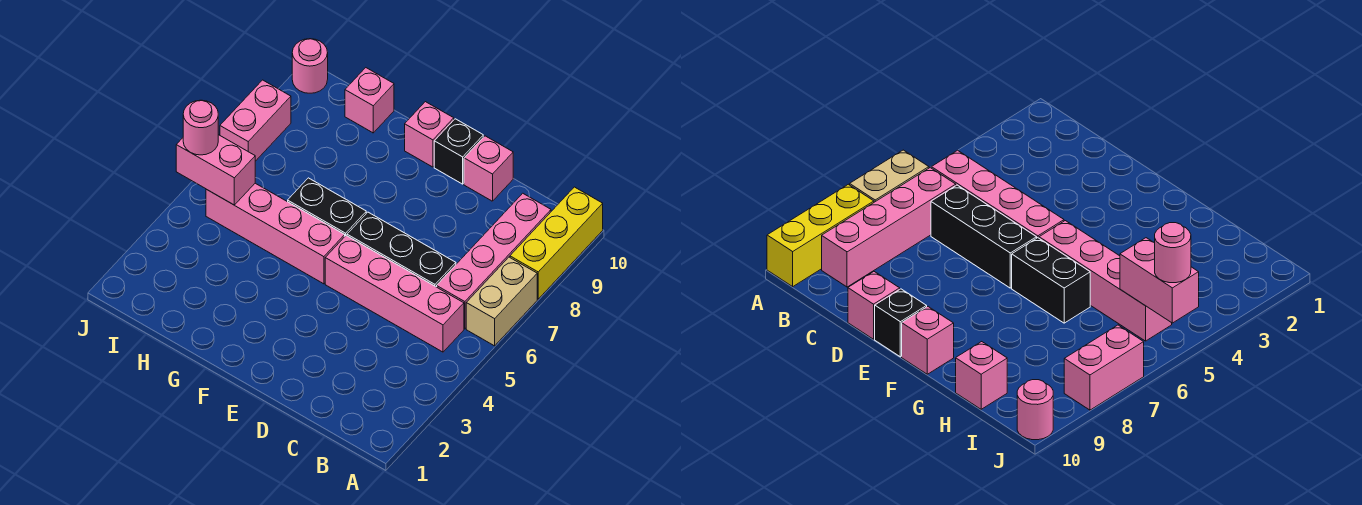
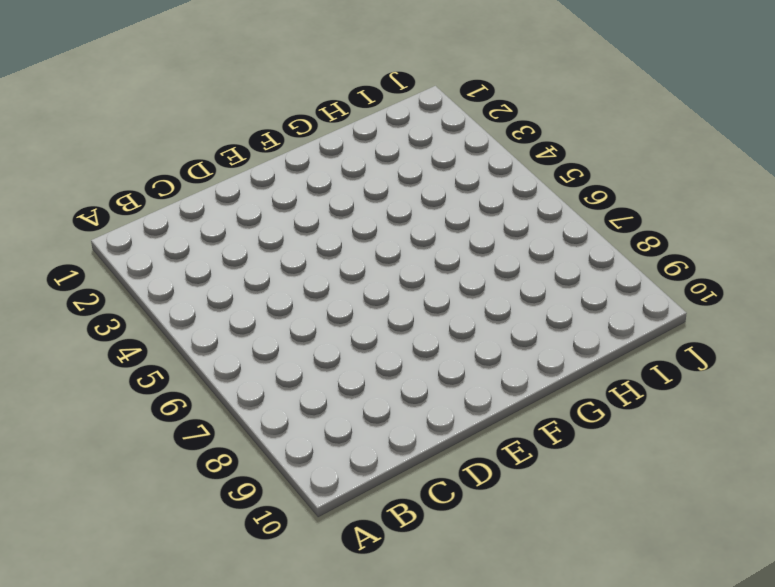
none -> tan brick A6:A7 level 1
none -> yellow brick A8:A10 level 1
none -> pink brick B5:E5 level 1

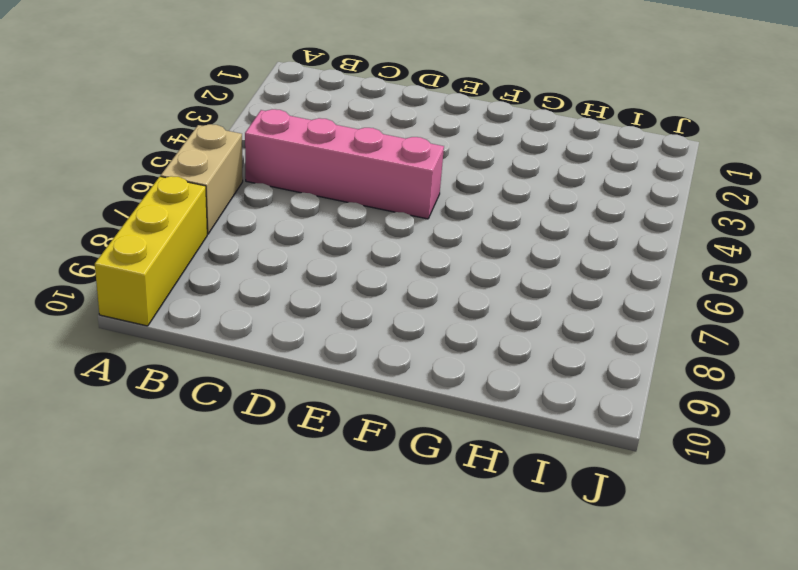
none -> pink brick B6:B9 level 1
none -> black brick C6:E6 level 1
none -> pink brick D10 level 1

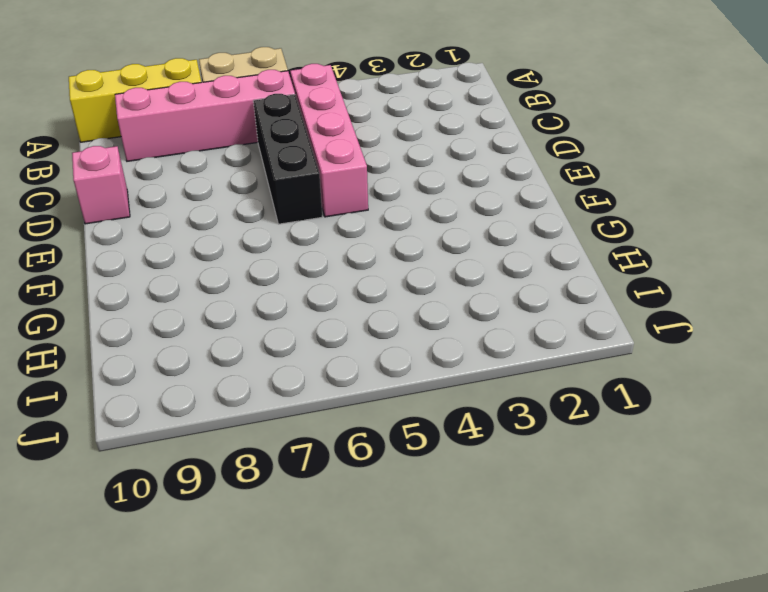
none -> black brick E10 level 1
none -> pink brick F5:I5 level 1
none -> black brick F6:G6 level 1

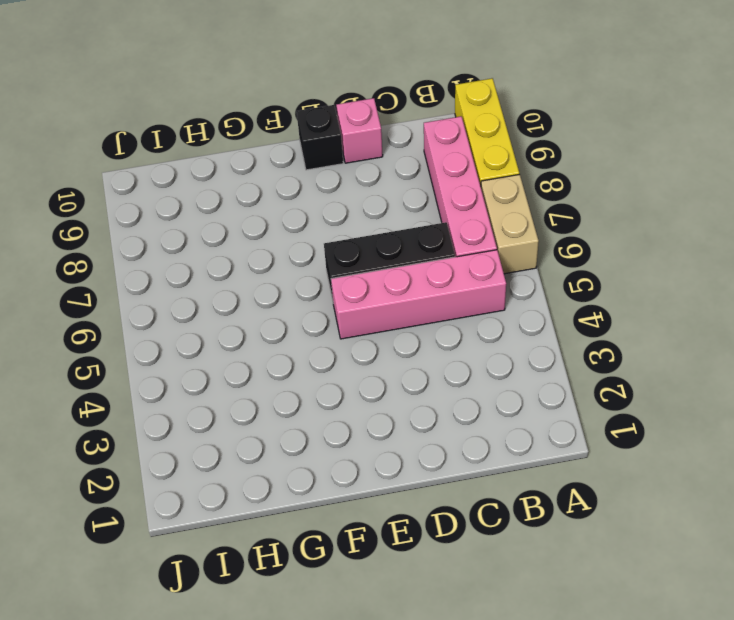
none -> pink brick F5:I5 level 1
none -> black brick F6:G6 level 1
none -> pink brick F10 level 1

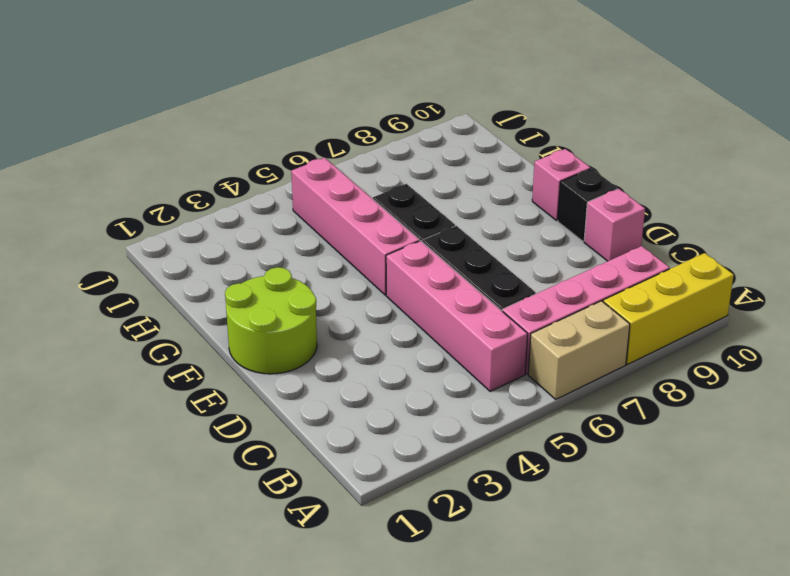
lime round brick E1:F2 level 1 -> none
none -> pink brick H10 level 1
none -> pink brick J7:J8 level 1
none -> pink round brick J10 level 1

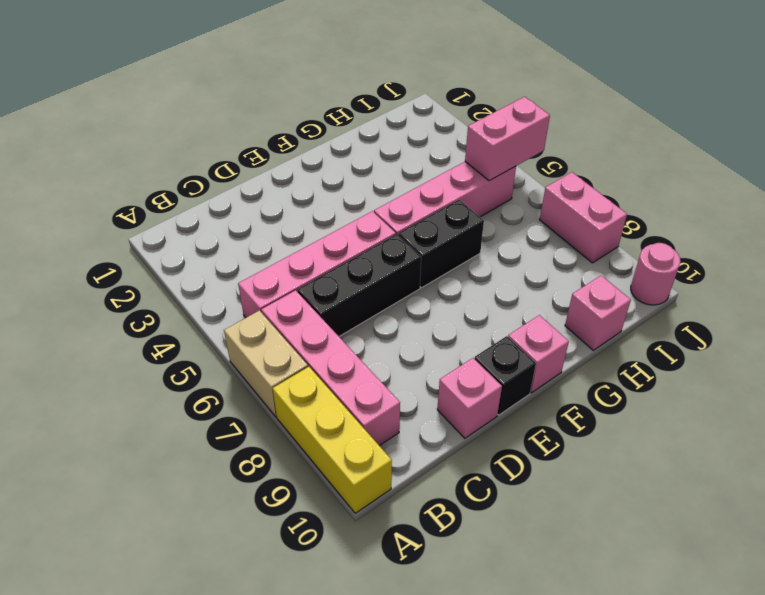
none -> pink round brick J5 level 3

